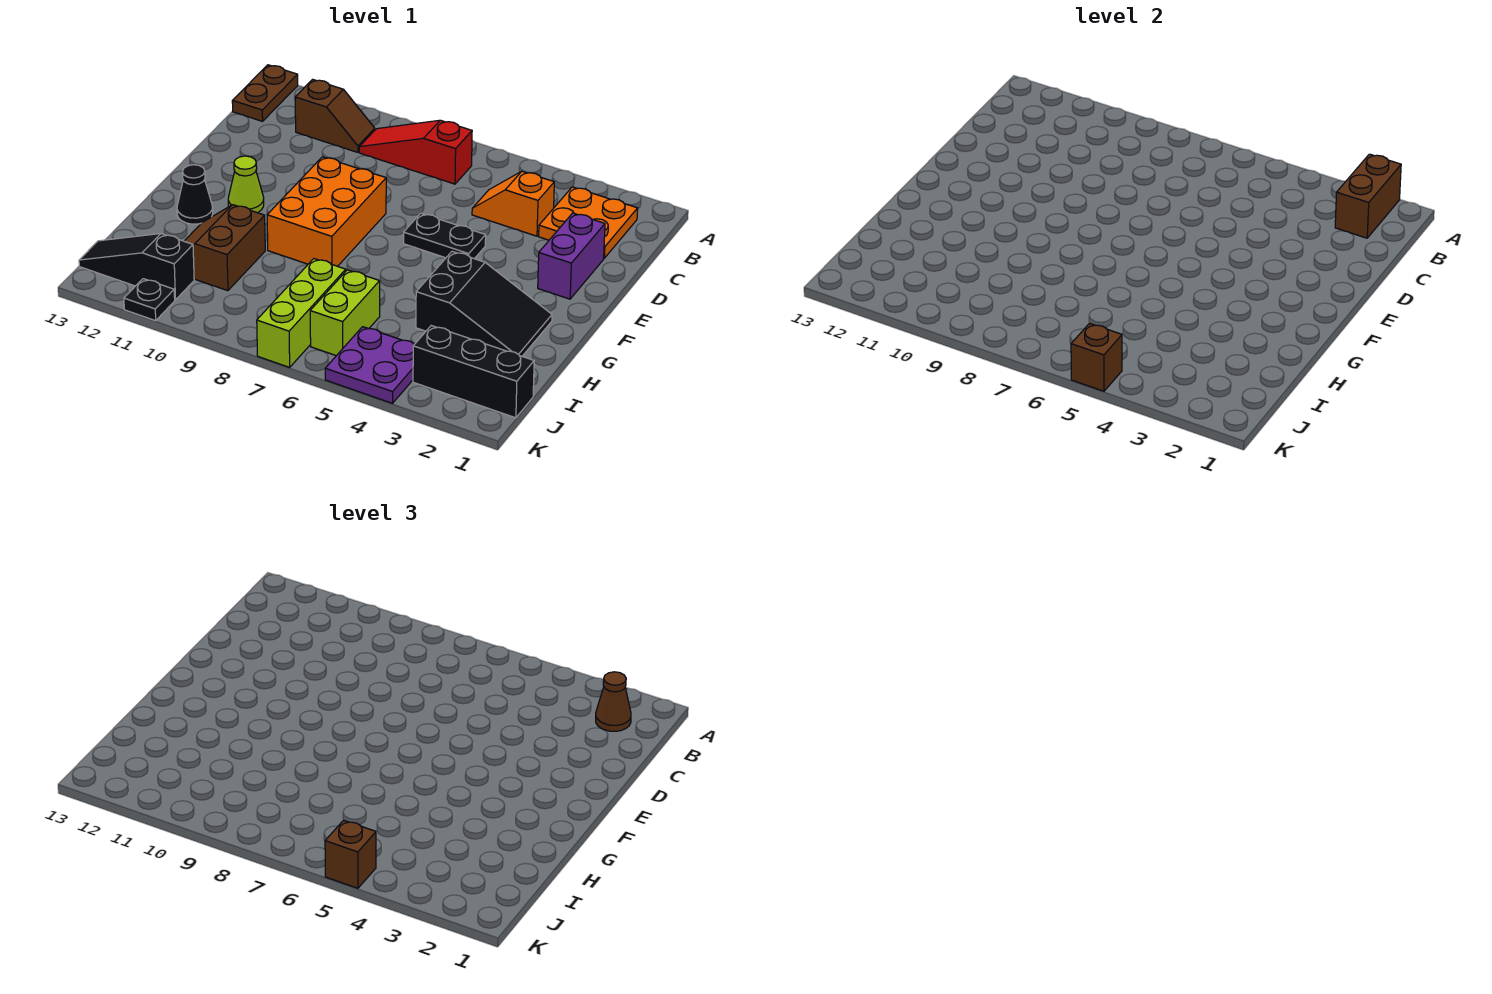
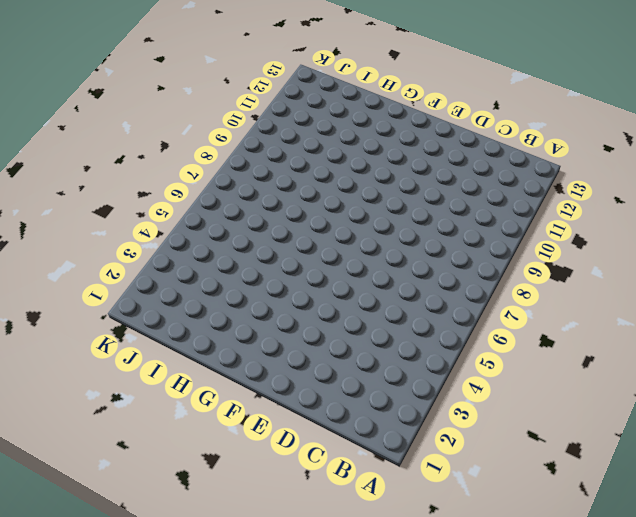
none -> brown plate A13:B13 level 1
none -> orange plate B2:C3 level 1
none -> red slope B7:B9 level 1 top 7

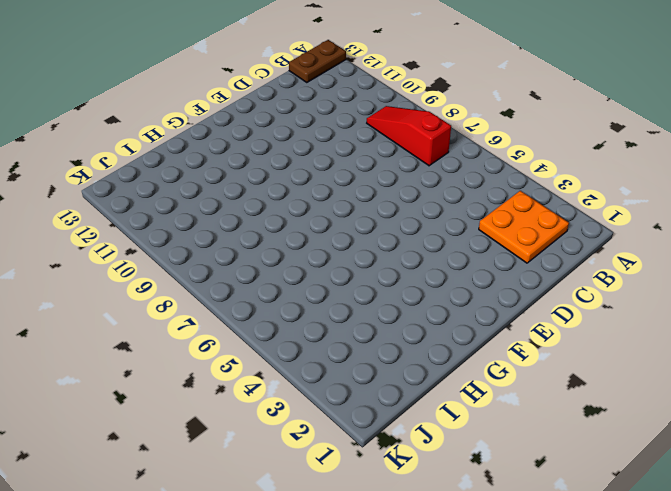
none -> brown slope B10:B11 level 1 top 11
none -> orange slope C4:C5 level 1 top 4
none -> purple brick D2:E2 level 1

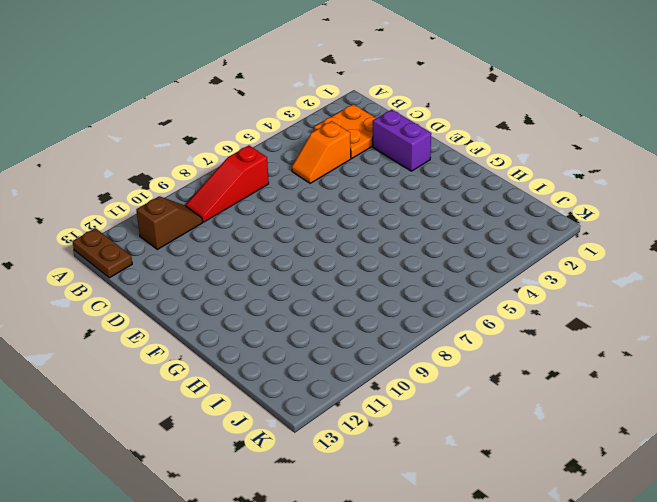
none -> black plate E5:E6 level 1
none -> orange brick E8:G9 level 1
none -> lime cone F11 level 1

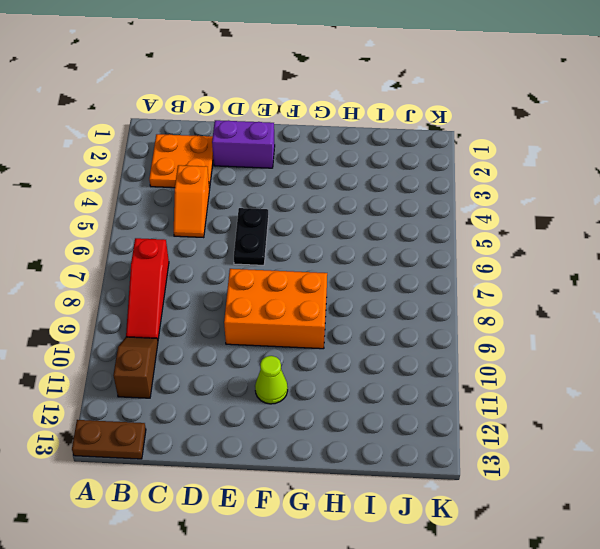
none -> black slope G2:H4 level 1 top 4
none -> black cone G12 level 1
none -> brown slope H10:I11 level 1 top 10

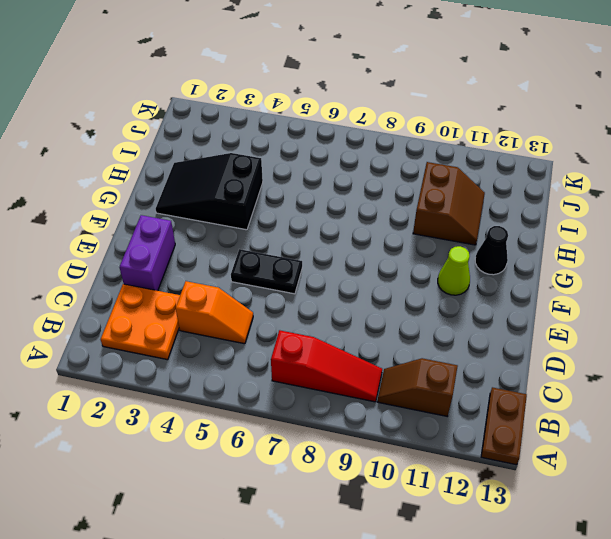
none -> orange brick E8:G9 level 1
none -> lime brick I6:J6 level 1
none -> lime brick I7:K7 level 1

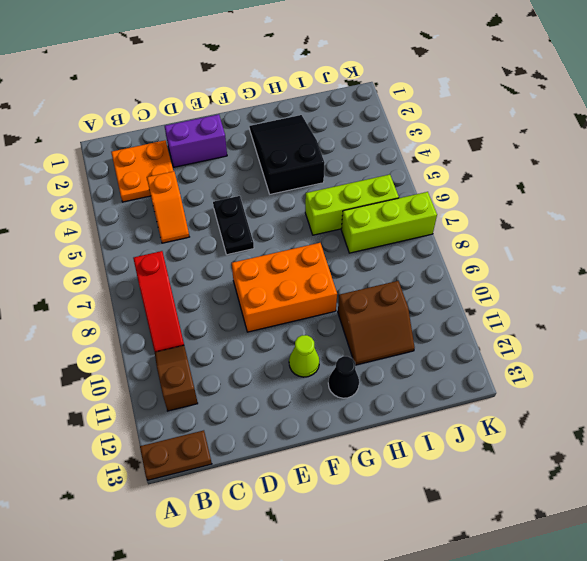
lime brick H6:J6 level 1 -> lime brick I6:J6 level 1
none -> black brick J1:J3 level 1
none -> purple plate J4:K5 level 1
none -> black slope J11:J13 level 1 top 11

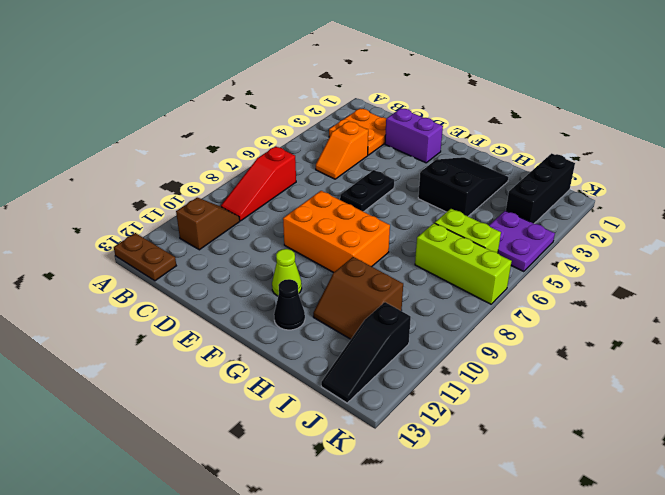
none -> black plate K11 level 1
none -> brown brick A2:B2 level 2
none -> brown brick K5 level 2

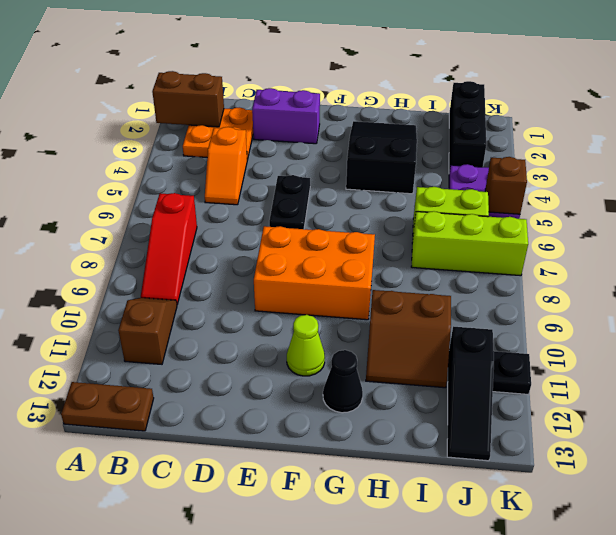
none -> brown cone B2 level 3
none -> brown brick K5 level 3

